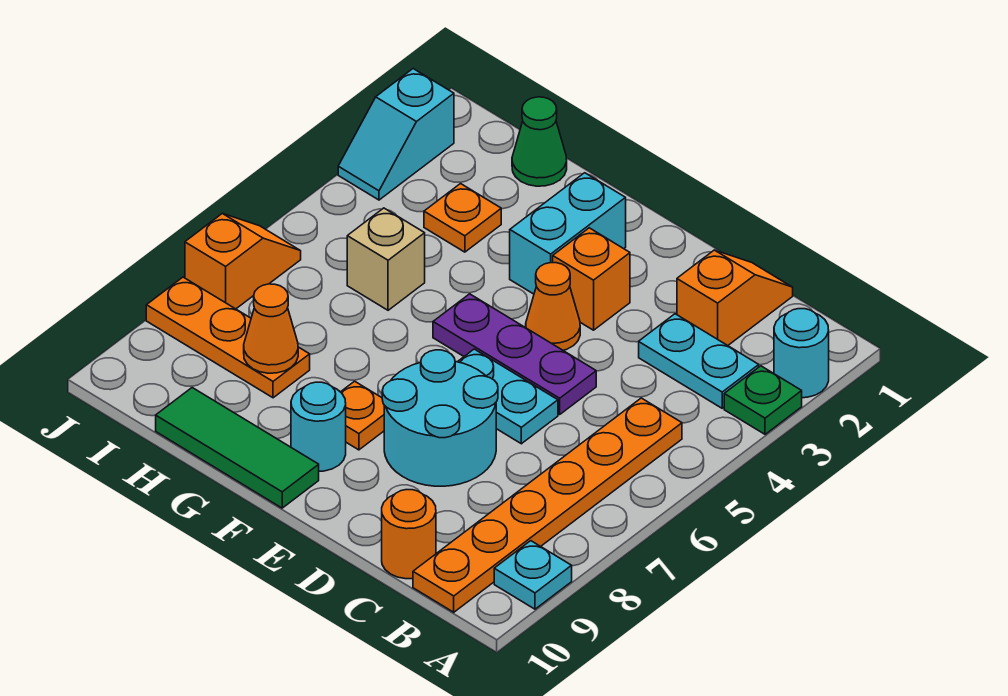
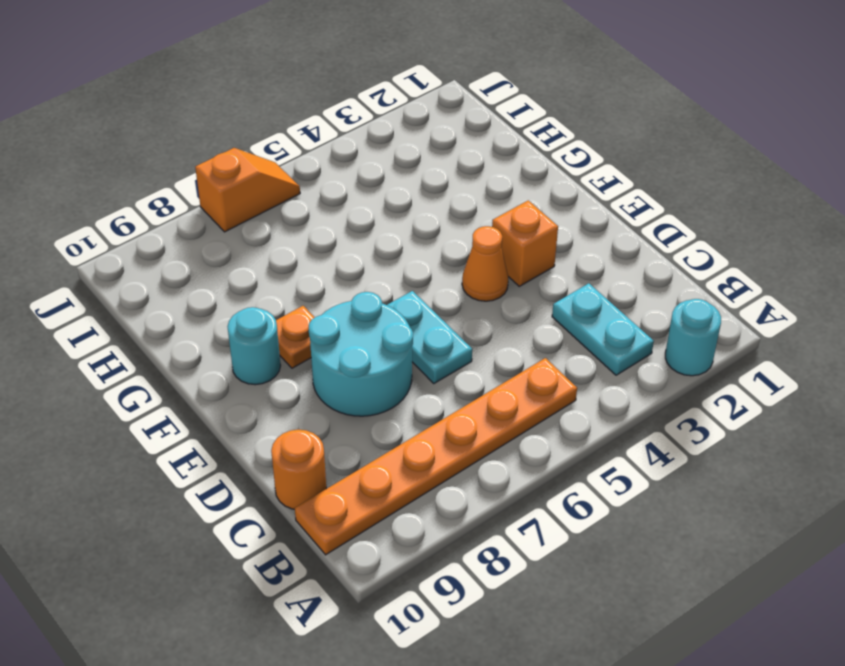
none -> green plate A3 level 1
none -> cyan plate A9 level 1
none -> orange slope C1:C2 level 1 top 2

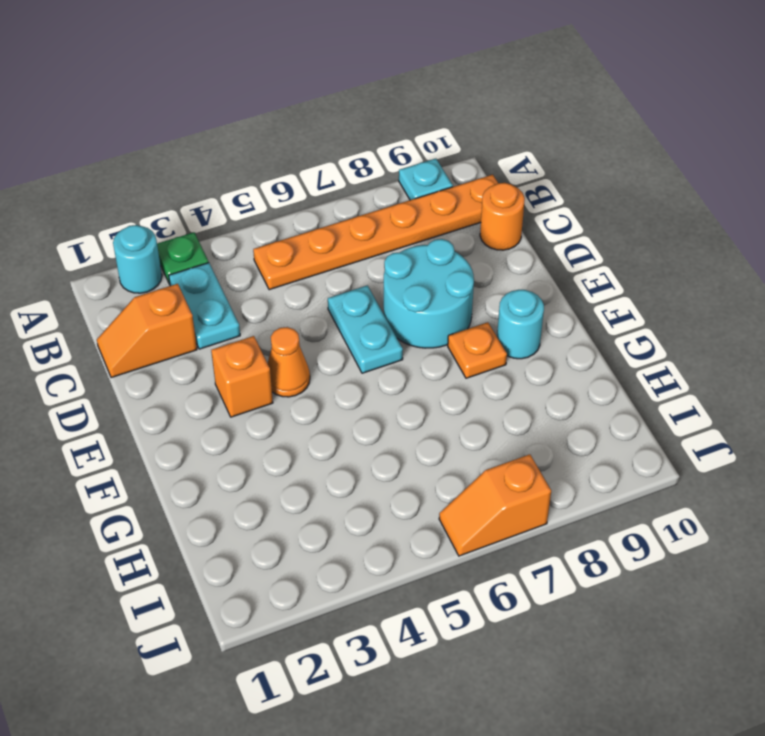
none -> purple plate D5:F5 level 1
none -> cyan brick F2:F3 level 1
none -> green tile F10:H10 level 1

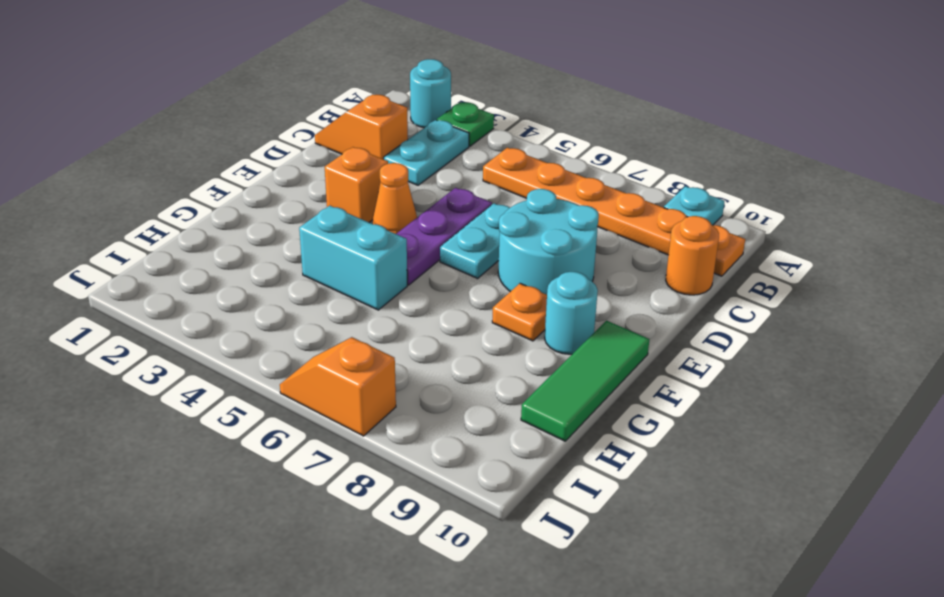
cyan brick G4:G5 level 1 -> cyan brick F2:F3 level 1
none -> green cone H1 level 1
none -> orange plate H3 level 1
none -> tan brick H5 level 1

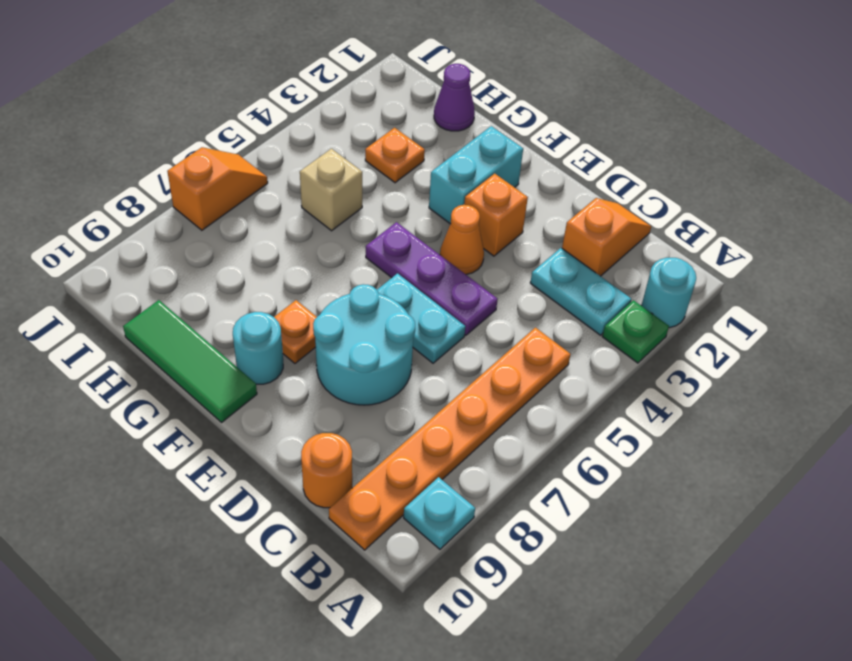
purple cone H1 level 1 -> green cone H1 level 1
none -> orange plate H8:J8 level 1
none -> cyan slope J2:J3 level 1 top 2
none -> orange cone H8 level 2

